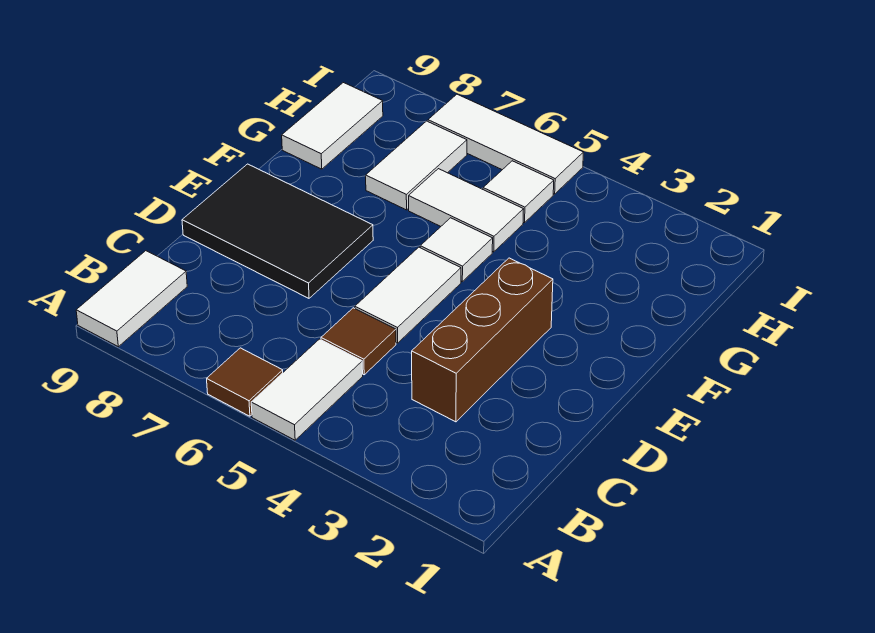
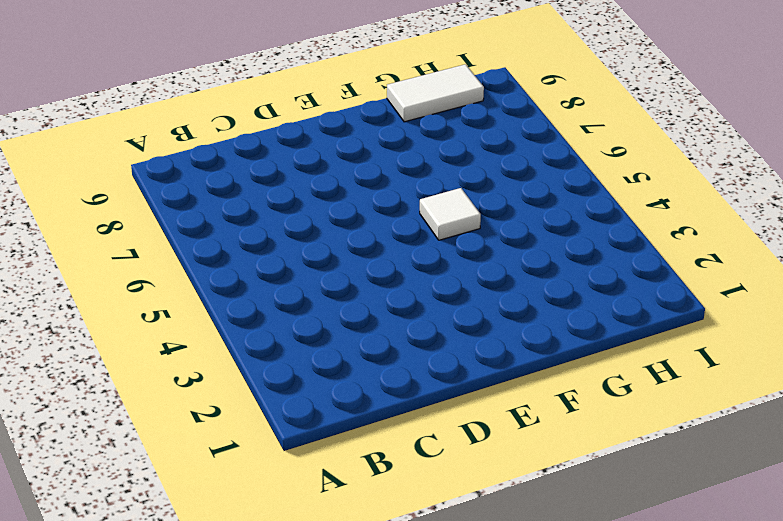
none -> white tile A5:B5 level 1
none -> brown tile A6 level 1
none -> white tile A9:B9 level 1

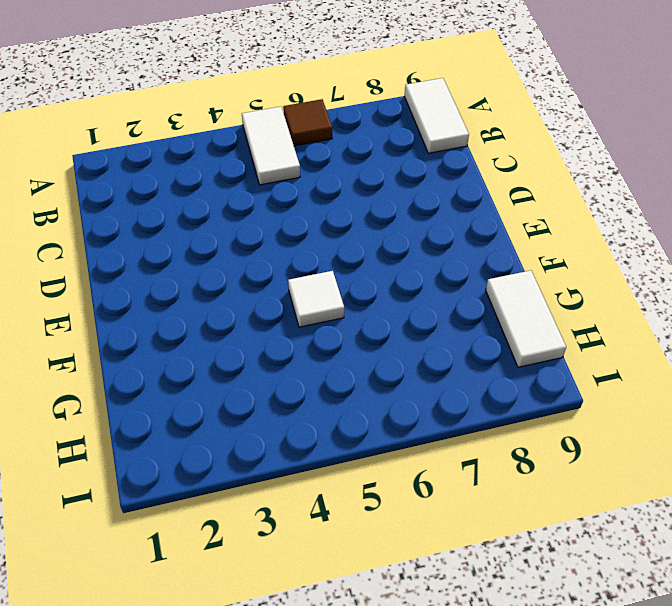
none -> brown brick C3:E3 level 1
none -> brown tile C5 level 1
none -> white tile D5:E5 level 1

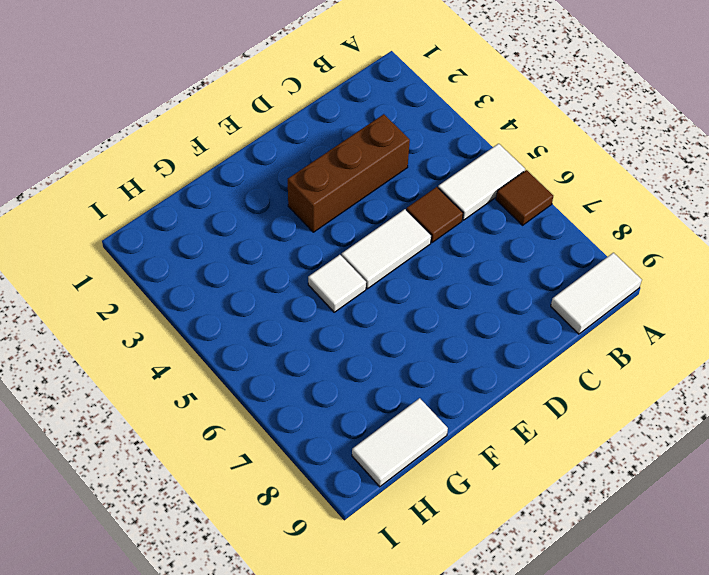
none -> black tile D7:E9 level 1
none -> white tile G5:G6 level 1
none -> white tile G7:H7 level 1

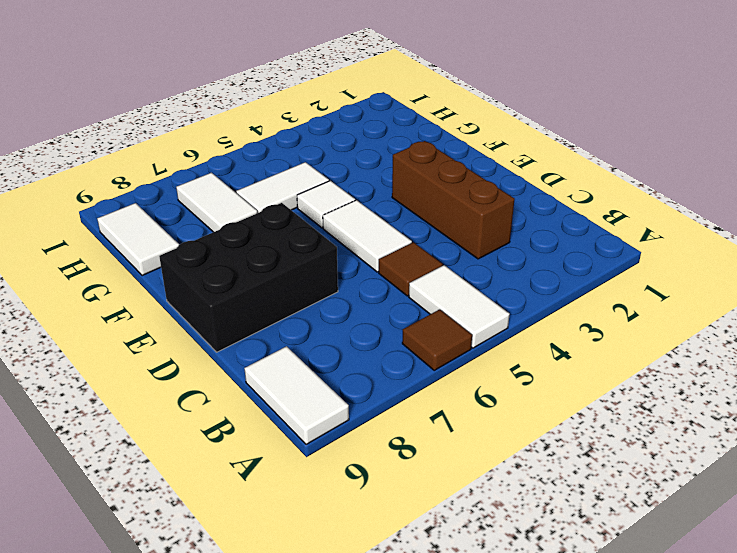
black brick D7:E9 level 1 -> black tile D7:E9 level 1
none -> white tile H5 level 1
none -> white tile I5:I7 level 1

